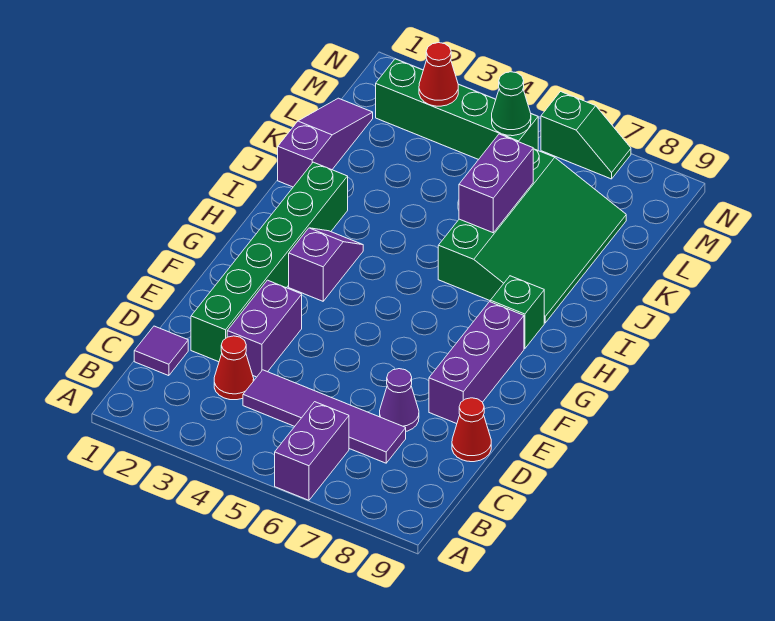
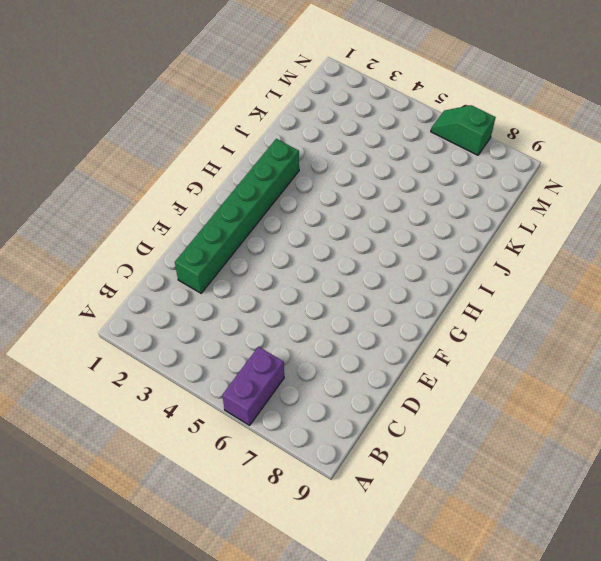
green slope N6:N7 level 1 top 7 -> green slope N6:N7 level 1 top 6
none -> purple tile C1 level 1
none -> red cone C3 level 1
none -> purple tile C4:C7 level 1

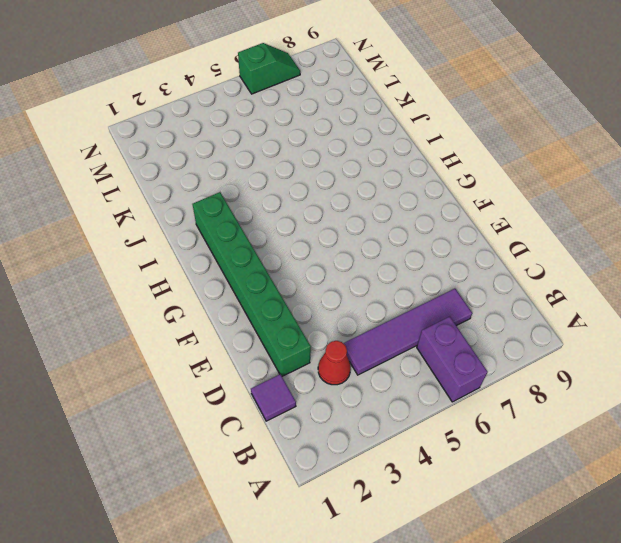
none -> purple brick D3:E3 level 1
none -> purple cone D7 level 1
none -> red cone D9 level 1

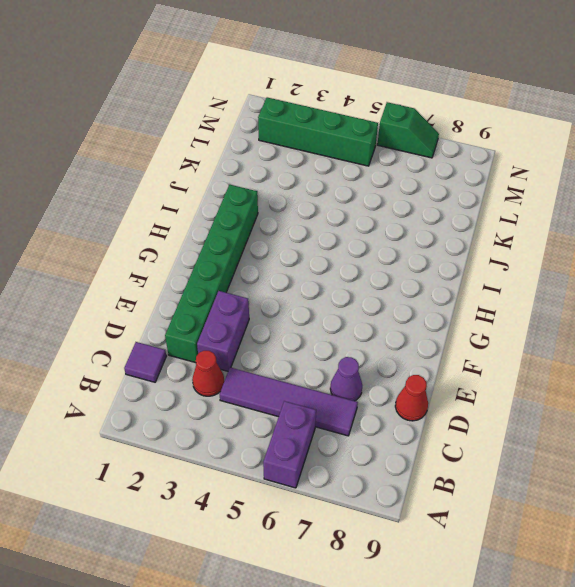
none -> purple brick E8:G8 level 1
none -> purple slope G3:H3 level 1 top G
none -> green brick H8 level 1

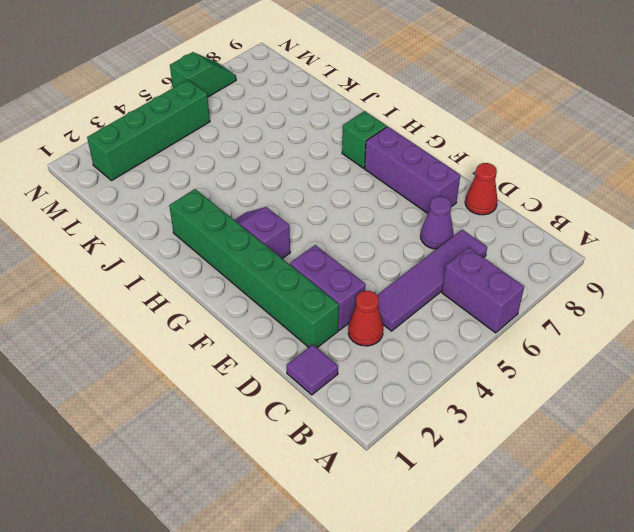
none -> green slope I6:L8 level 1 top 6
none -> purple slope J1:L1 level 1 top J
none -> purple brick J6:K6 level 2

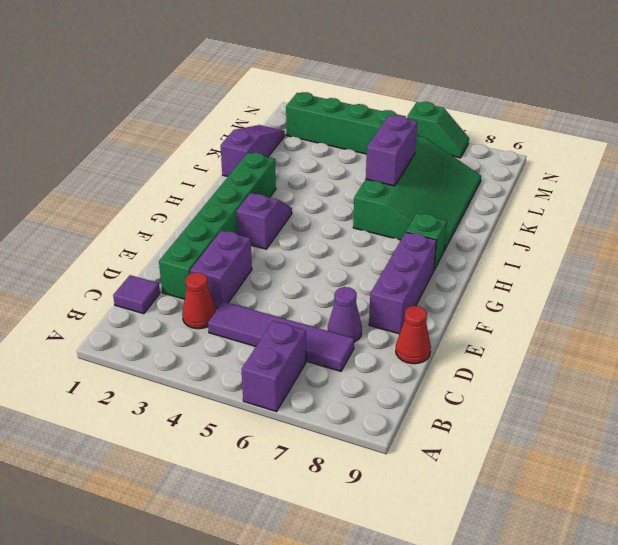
none -> red cone M3 level 2
none -> green cone M5 level 2

